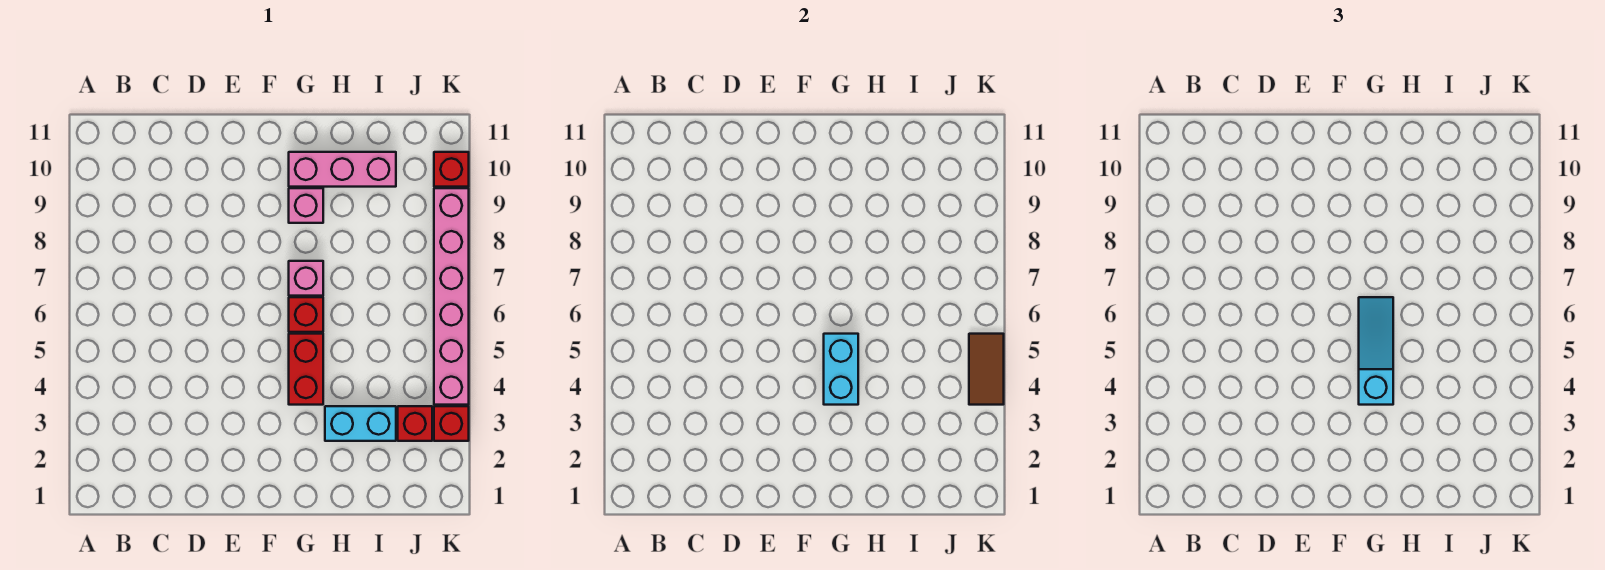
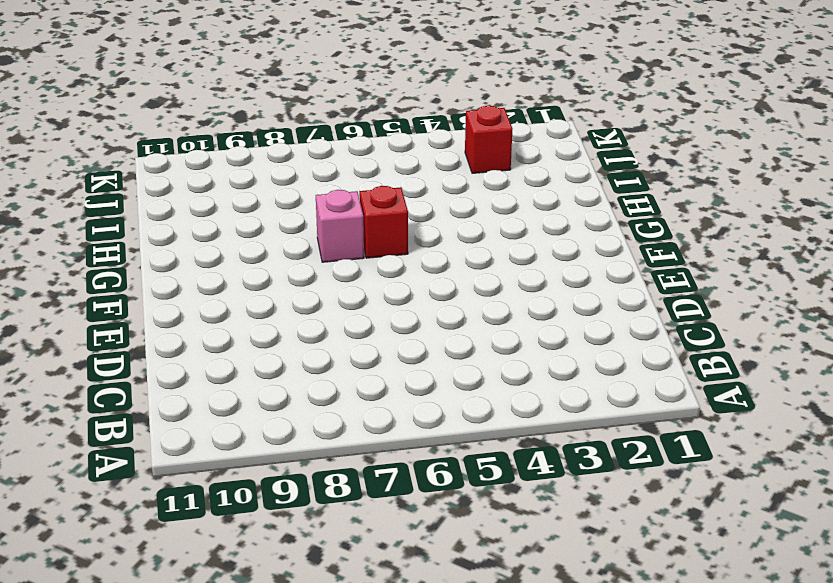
none -> red brick G4:G5 level 1
none -> pink brick G9 level 1
none -> pink brick G10:I10 level 1

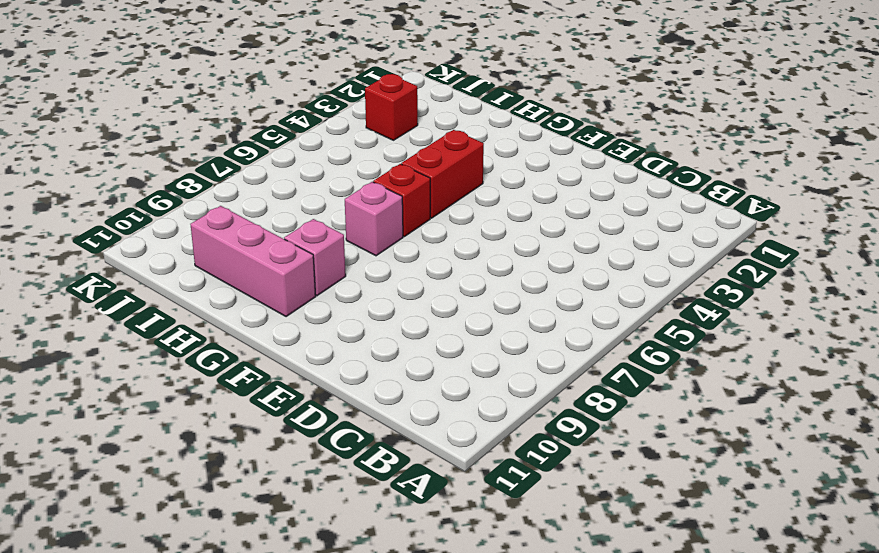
none -> cyan brick H3:I3 level 1
none -> red brick K3 level 1
none -> pink brick K4:K9 level 1

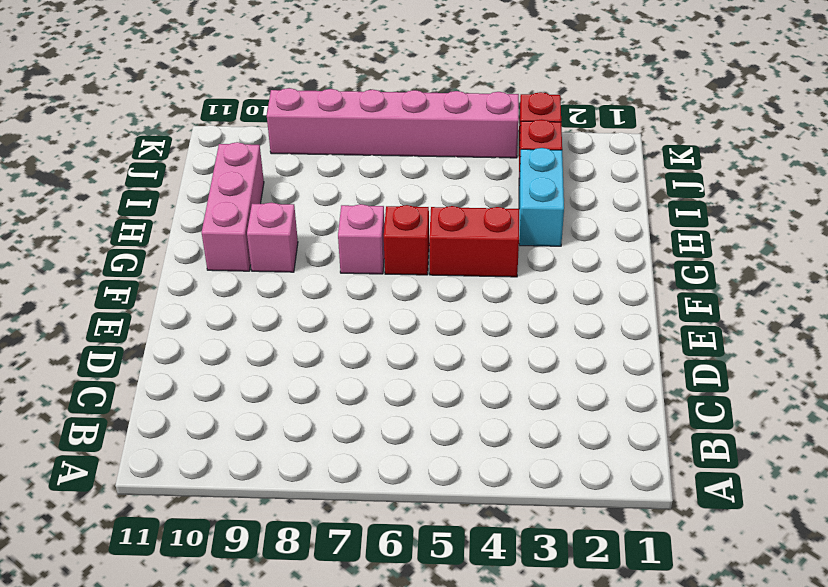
none -> red brick K10 level 1
none -> cyan brick G4:G5 level 2
none -> brown tile K4:K5 level 2

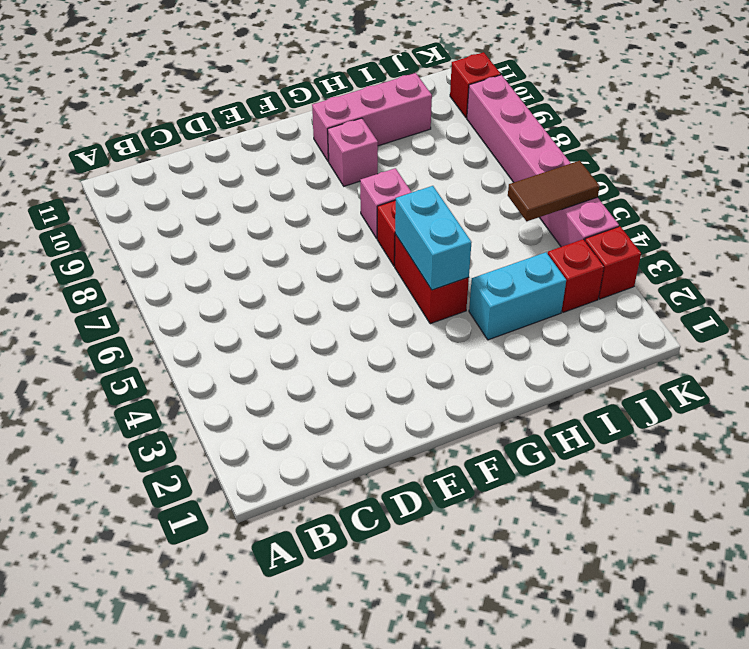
brown tile J5:K5 level 2 -> brown tile K4:K5 level 2
none -> cyan slope G4:G6 level 3 top 4

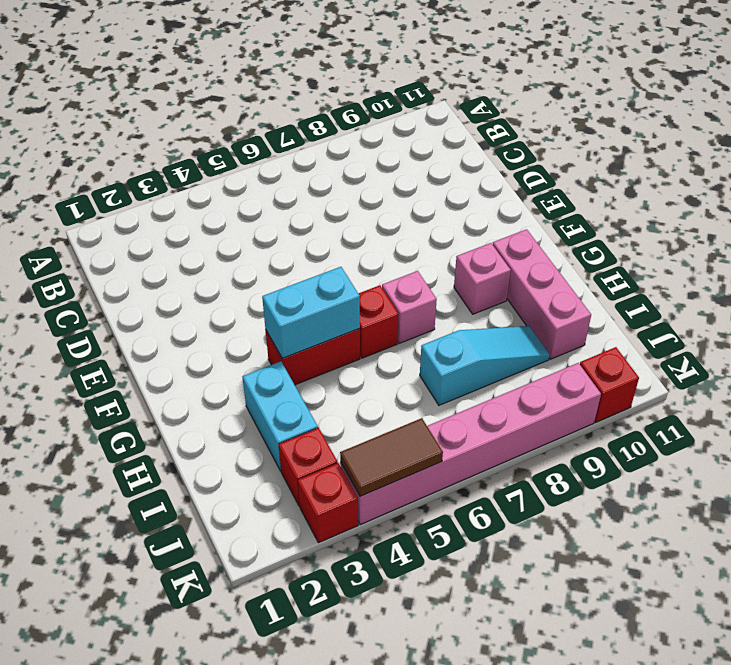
cyan slope I7:I9 level 1 top 7 -> cyan slope G4:G6 level 3 top 4

